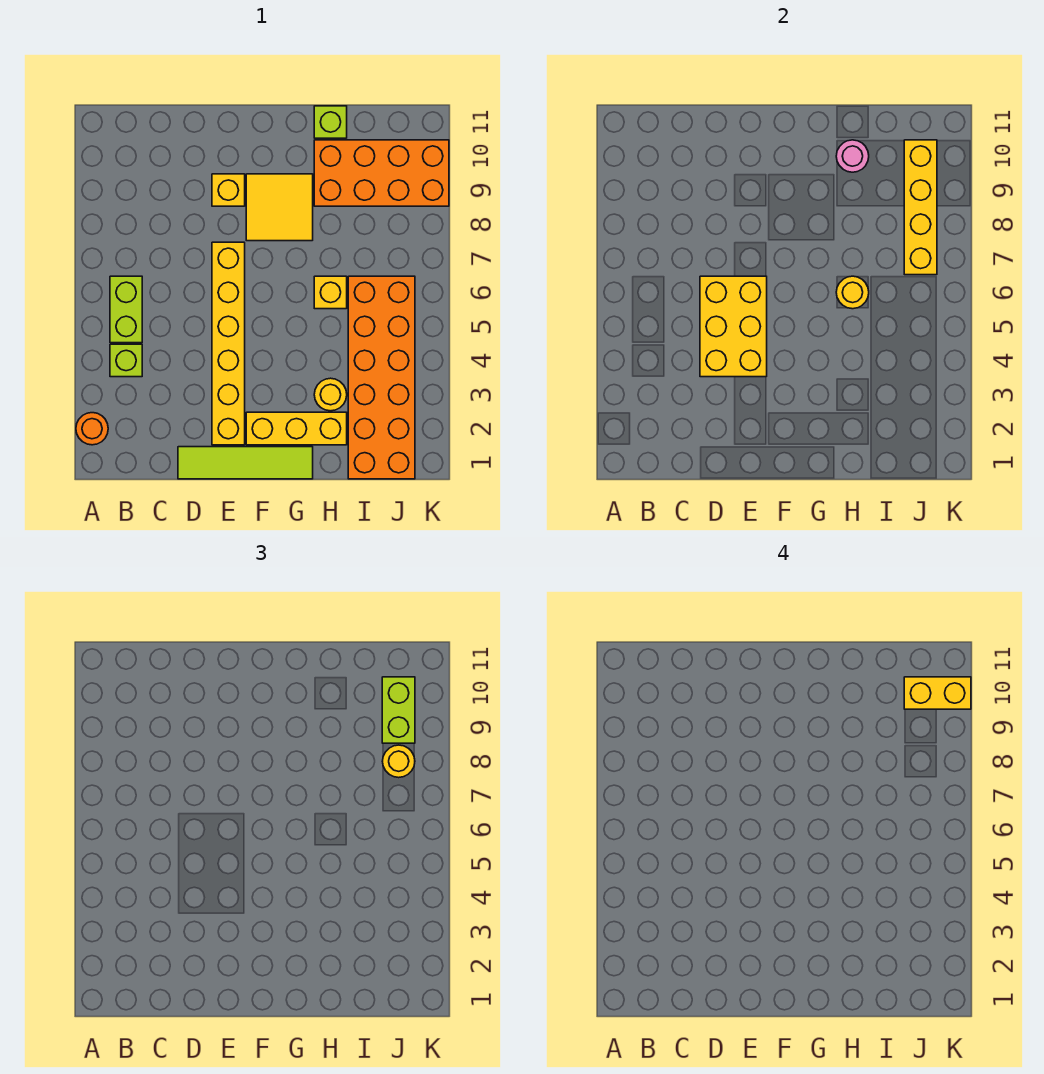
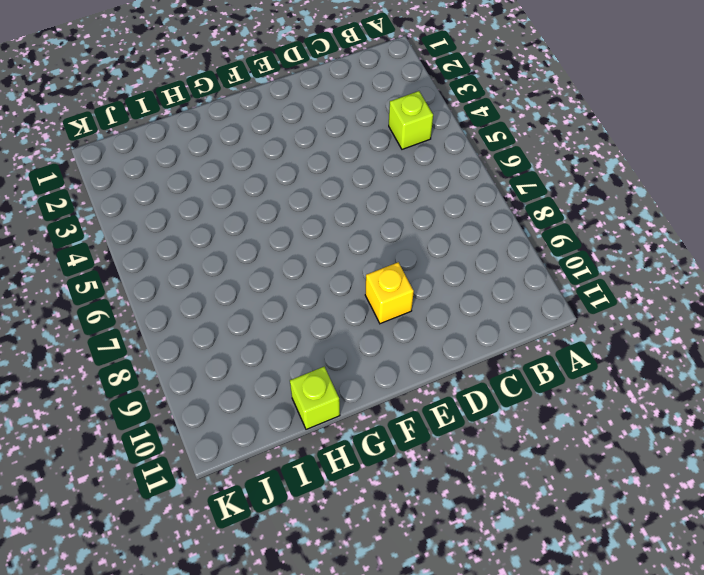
none -> orange round brick A2 level 1
none -> lime brick B5:B6 level 1
none -> lime tile D1:G1 level 1

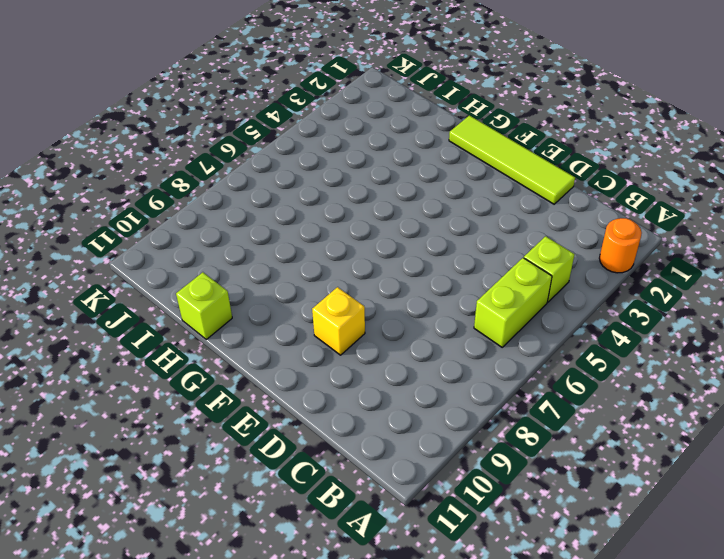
none -> yellow brick E2:E7 level 1
none -> yellow brick F2:H2 level 1
none -> yellow tile F8:G9 level 1

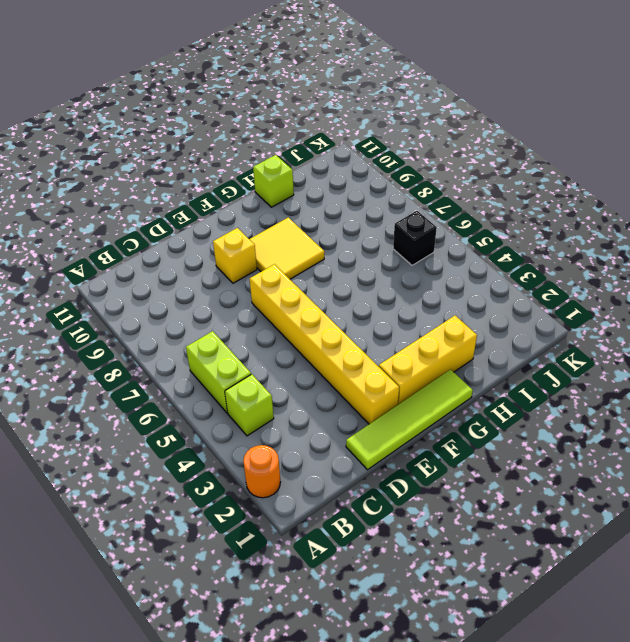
black brick J6 level 1 -> orange brick I1:J6 level 1
none -> yellow round brick H3 level 1
none -> yellow brick H6 level 1
none -> orange brick H9:K10 level 1

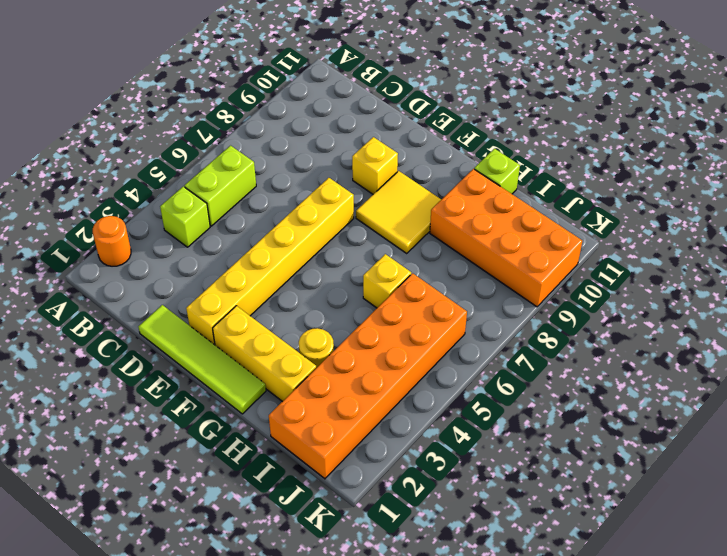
none -> yellow brick D4:E6 level 2
none -> yellow round brick H6 level 2
none -> pink round brick H10 level 2

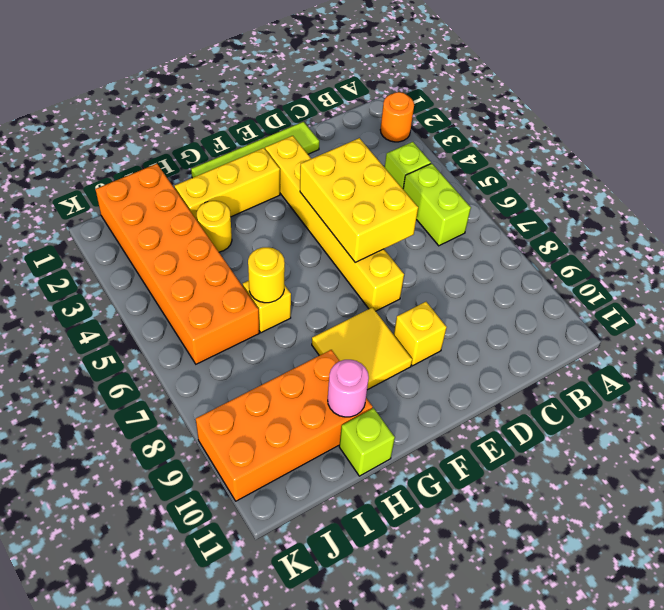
none -> yellow brick J7:J10 level 2
none -> yellow round brick J8 level 3
none -> lime brick J9:J10 level 3

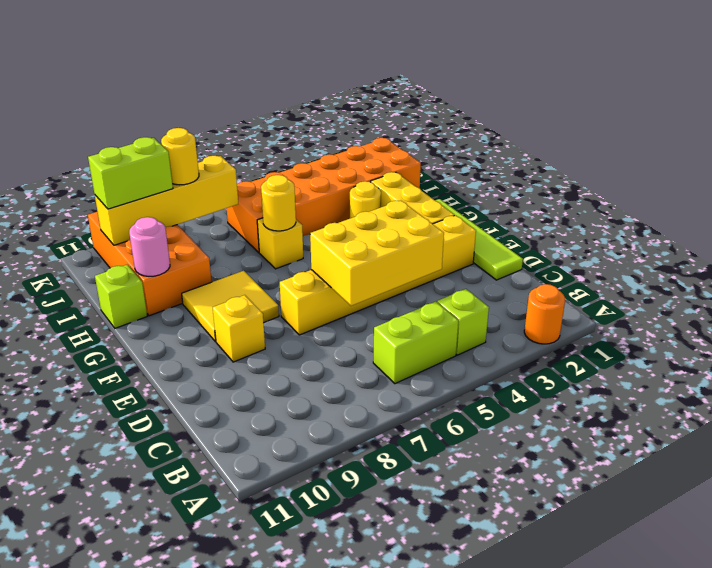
none -> yellow brick J10:K10 level 4

